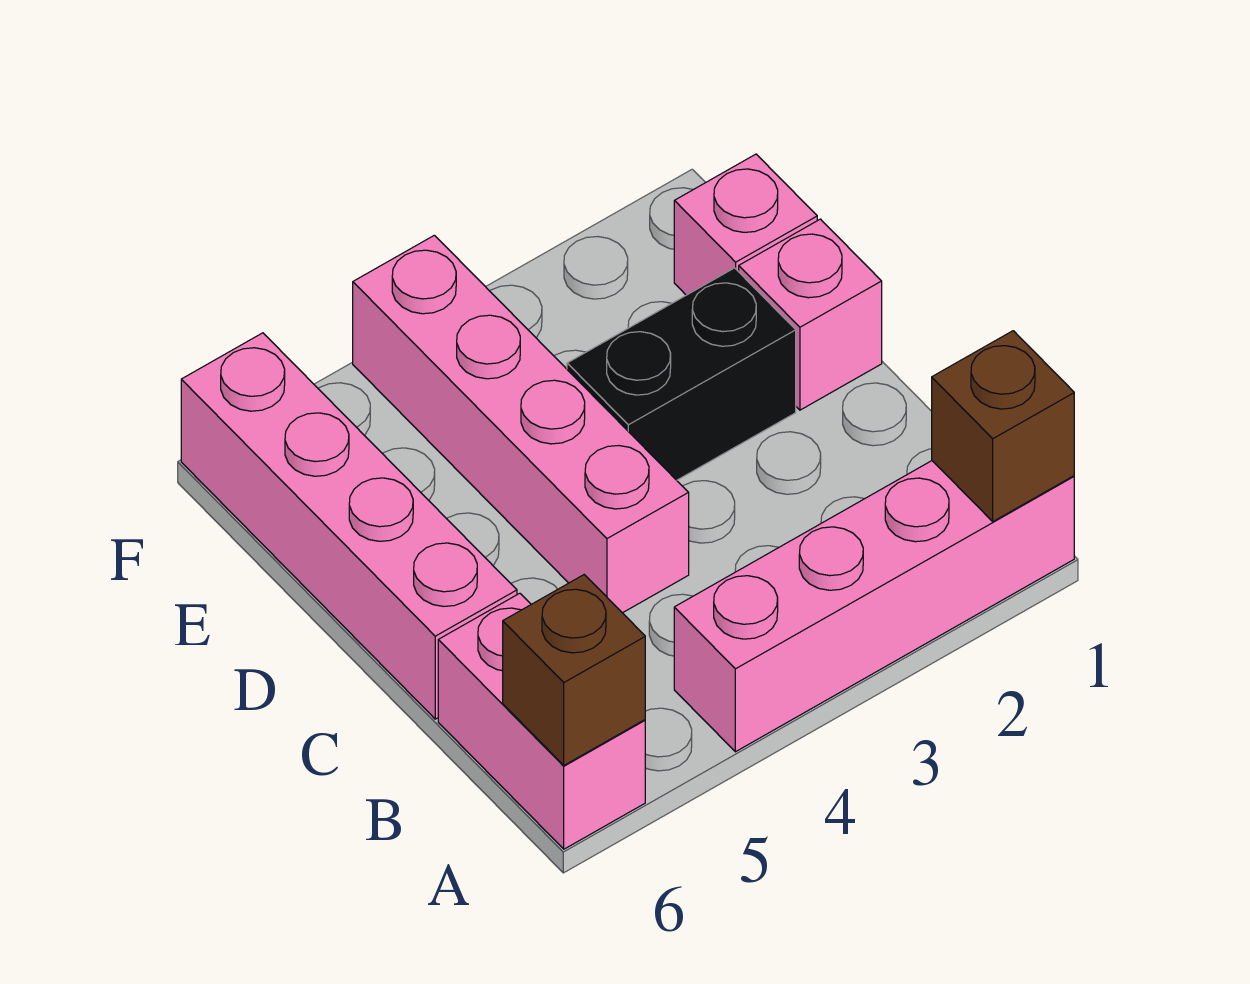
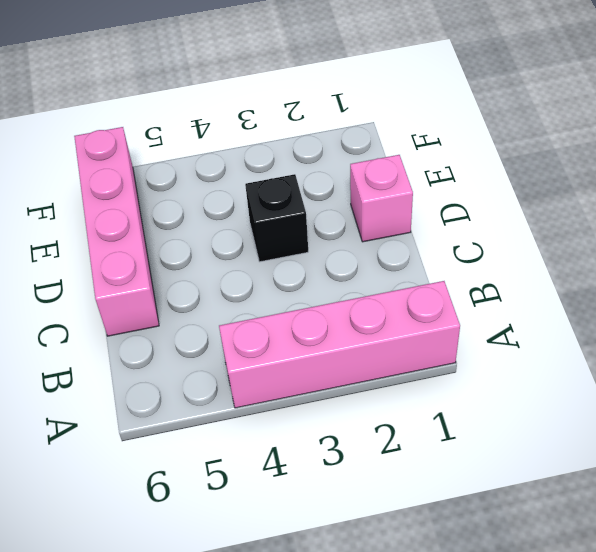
black brick D3 level 1 -> black brick D2:D3 level 1
none -> pink brick A6:B6 level 1
none -> pink brick C4:F4 level 1

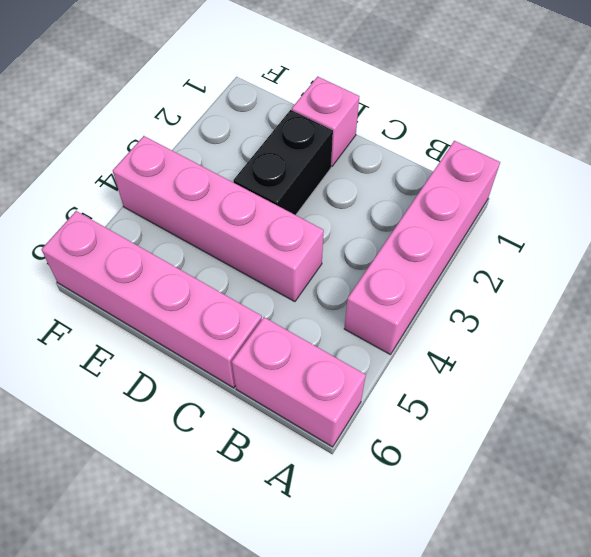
none -> pink brick E1 level 1
none -> brown brick A1 level 2

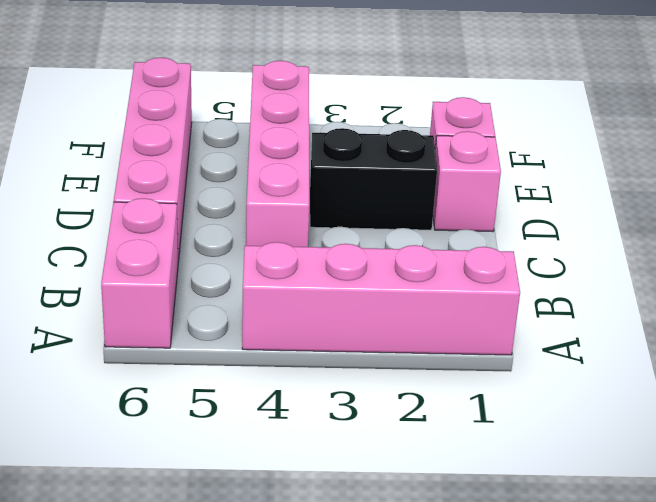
none -> brown brick A1 level 2
none -> brown brick A6 level 2

